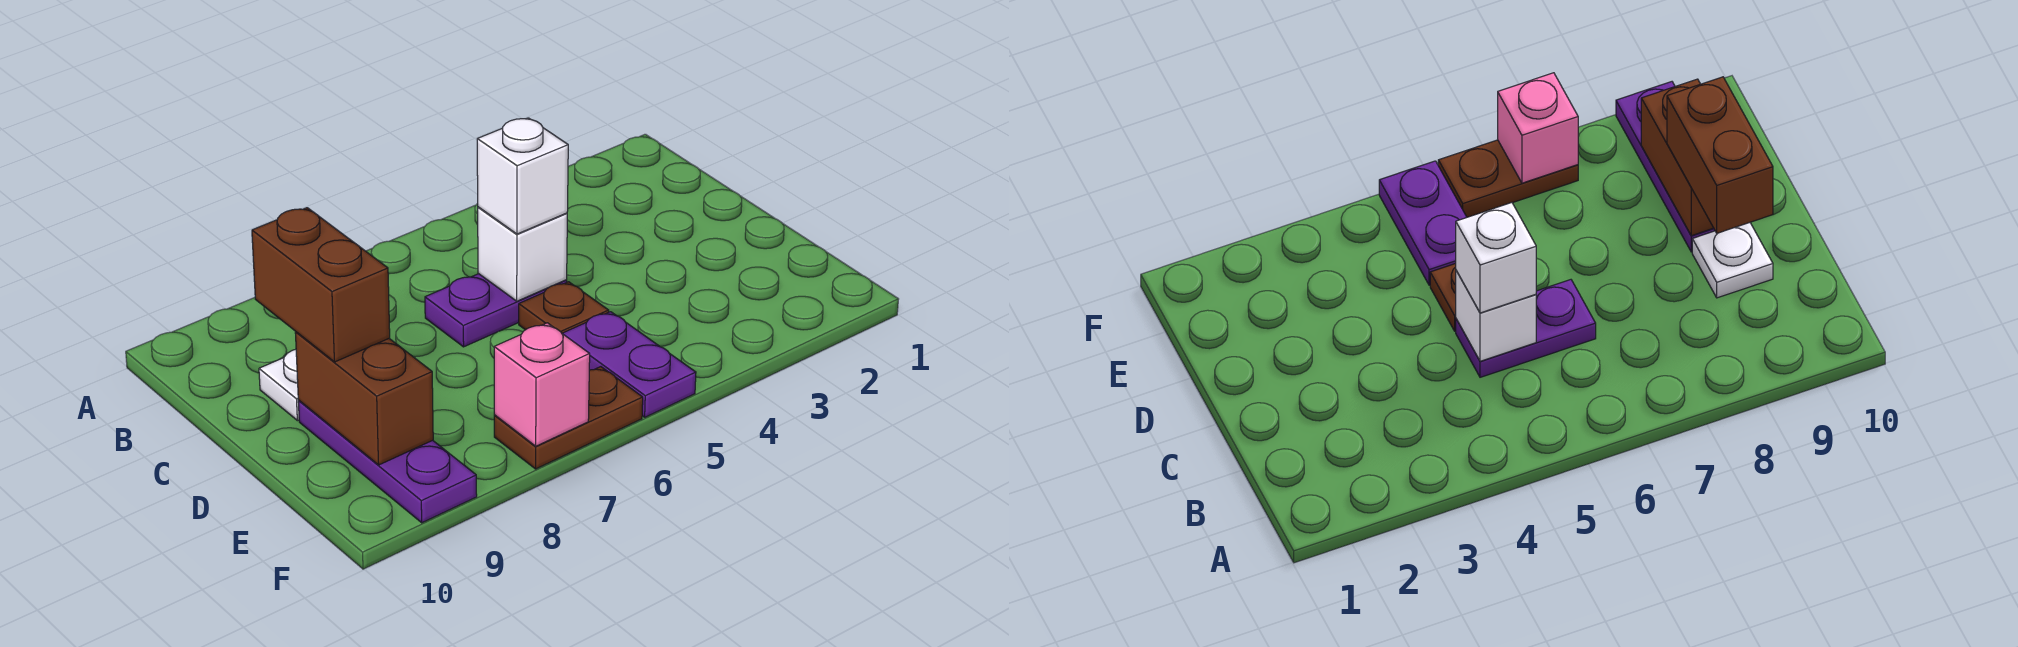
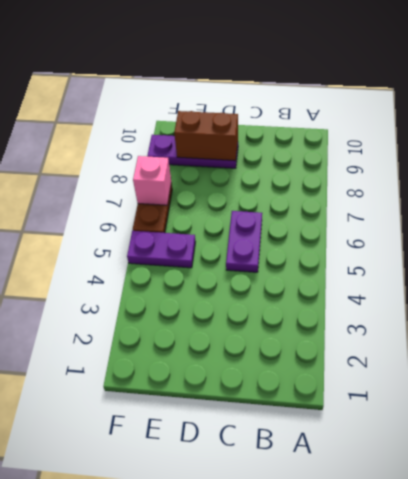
none -> white plate C9 level 1
none -> brown plate D5 level 1

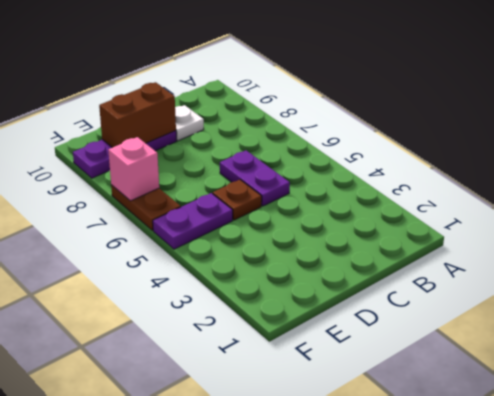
none -> white brick C5 level 2
none -> white brick C5 level 3

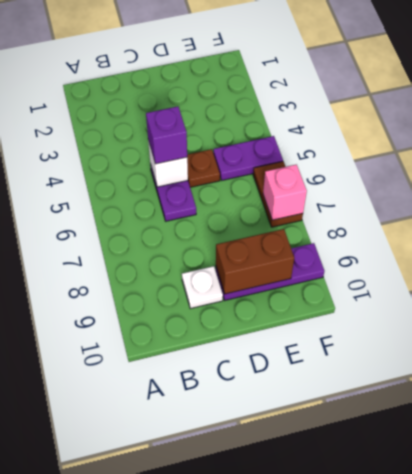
purple brick C5 level 3 -> white brick C5 level 3
none -> brown brick C9:D9 level 3

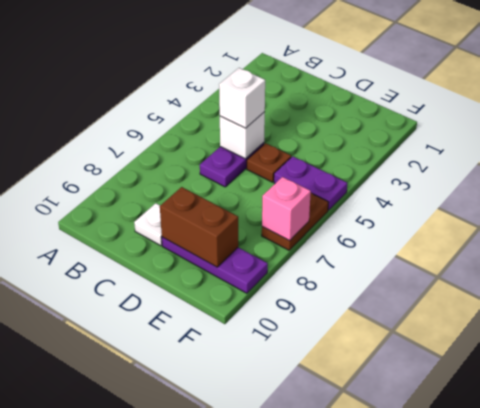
none -> brown brick C9:D9 level 3

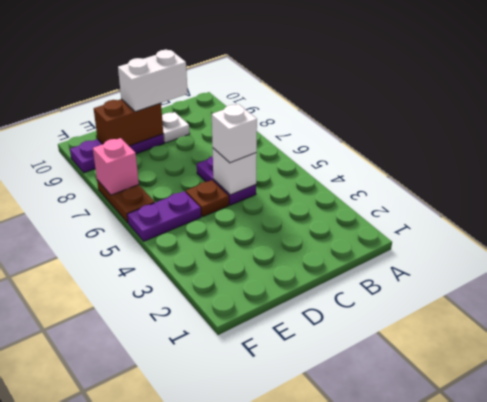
white brick C9:D9 level 3 -> brown brick C9:D9 level 3

